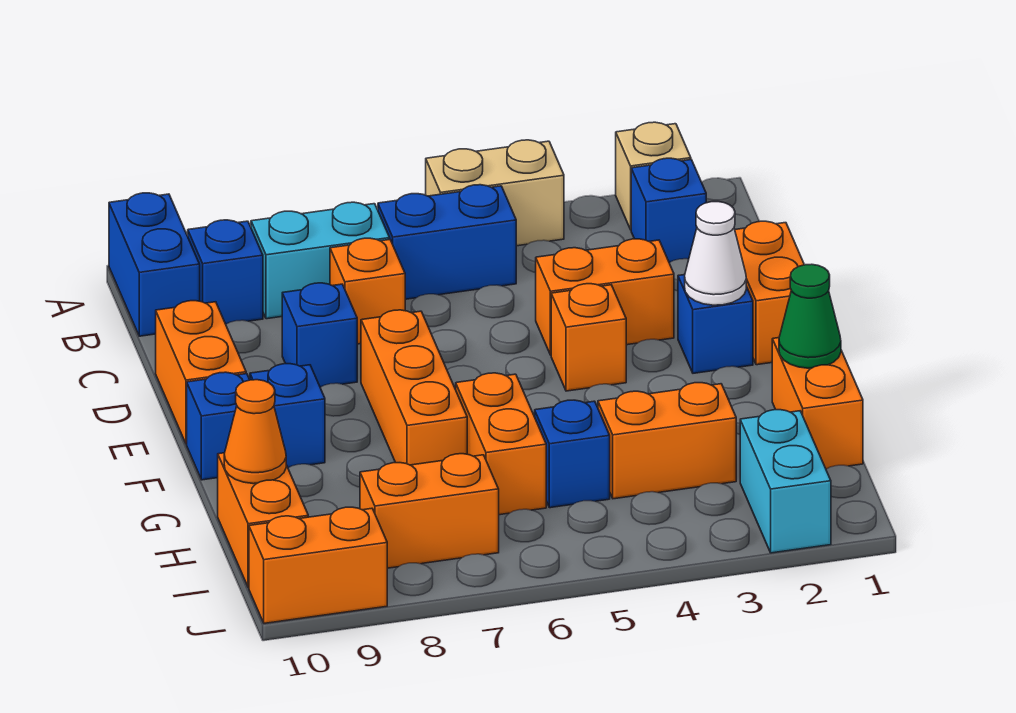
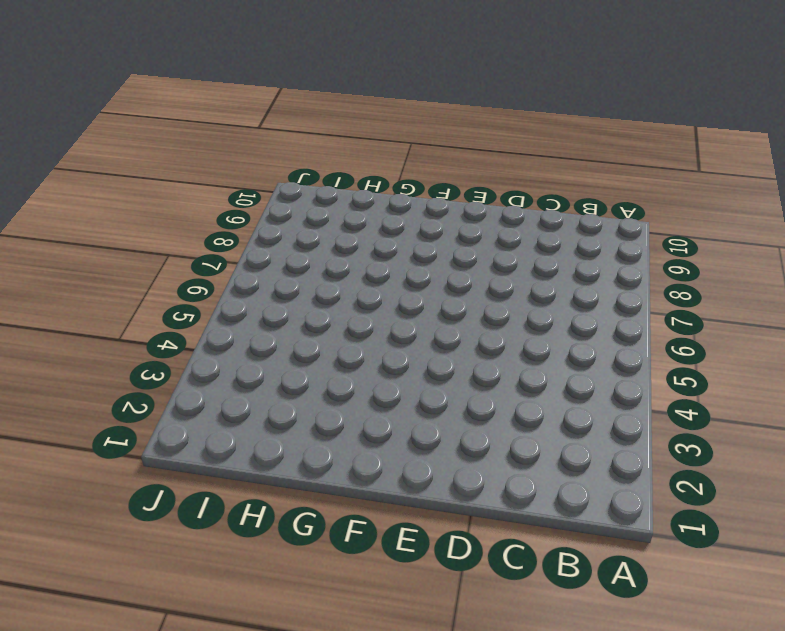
none -> tan brick A2 level 1
none -> tan brick A4:A5 level 1
none -> blue brick A10:B10 level 1

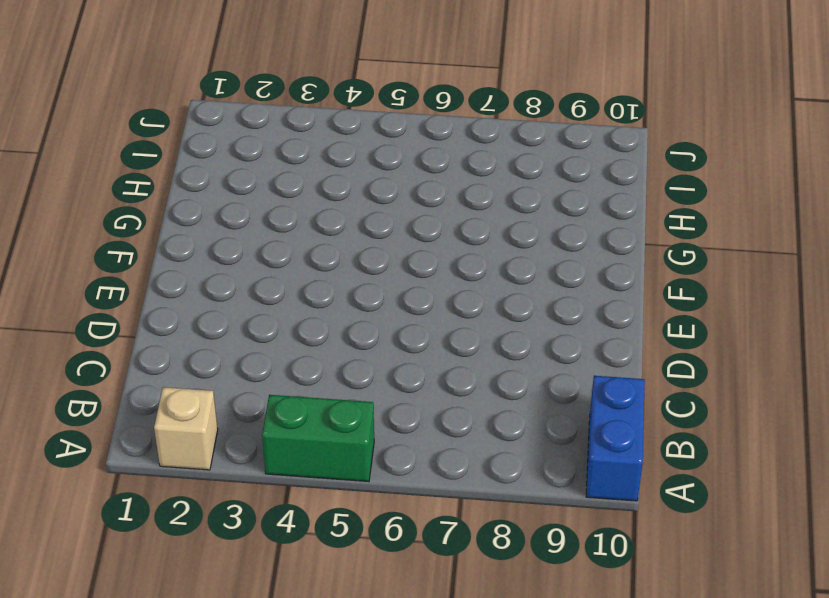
green brick A4:A5 level 1 -> tan brick A4:A5 level 1
none -> blue brick B2 level 1
none -> blue brick B5:B6 level 1
none -> cyan brick B7:B8 level 1

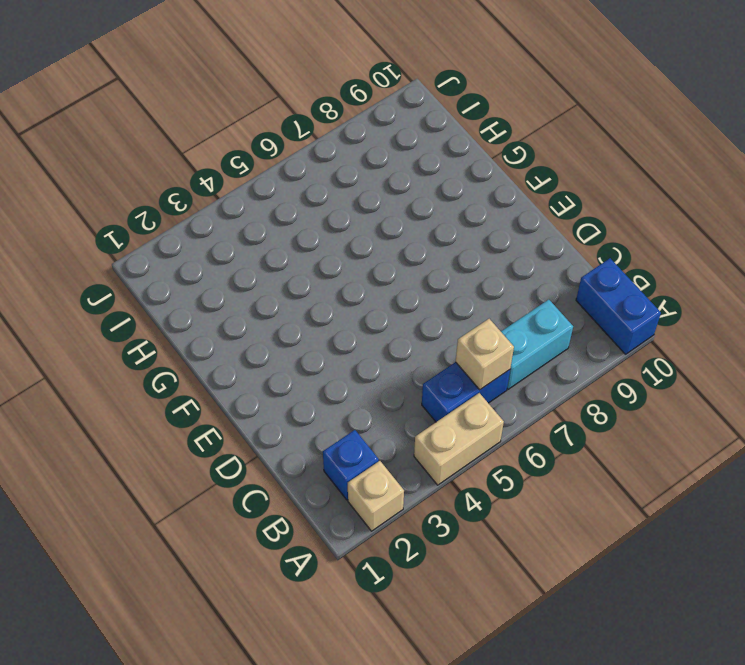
tan brick B6 level 2 -> none
none -> blue brick B9 level 1
none -> orange brick C7 level 1
none -> orange brick D1:E1 level 1

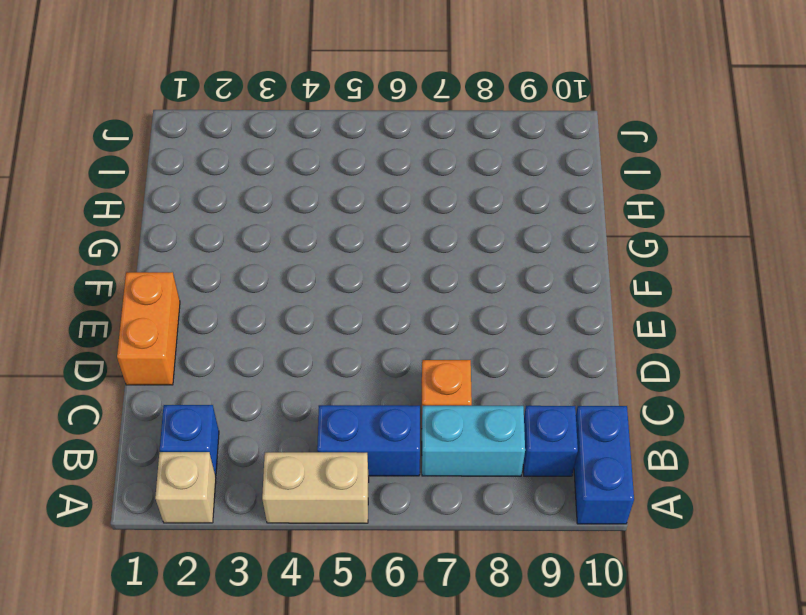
none -> orange brick D3:D4 level 1
none -> blue brick D8 level 1
none -> orange brick D10:E10 level 1

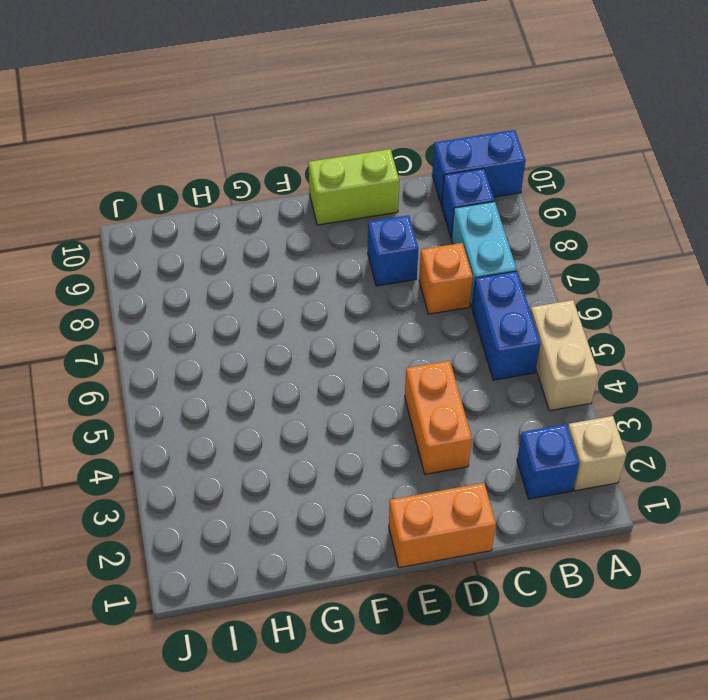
lime brick D10:E10 level 1 -> orange brick D10:E10 level 1
none -> blue brick E2 level 1
none -> orange brick E4 level 1
none -> orange brick E7:G7 level 1

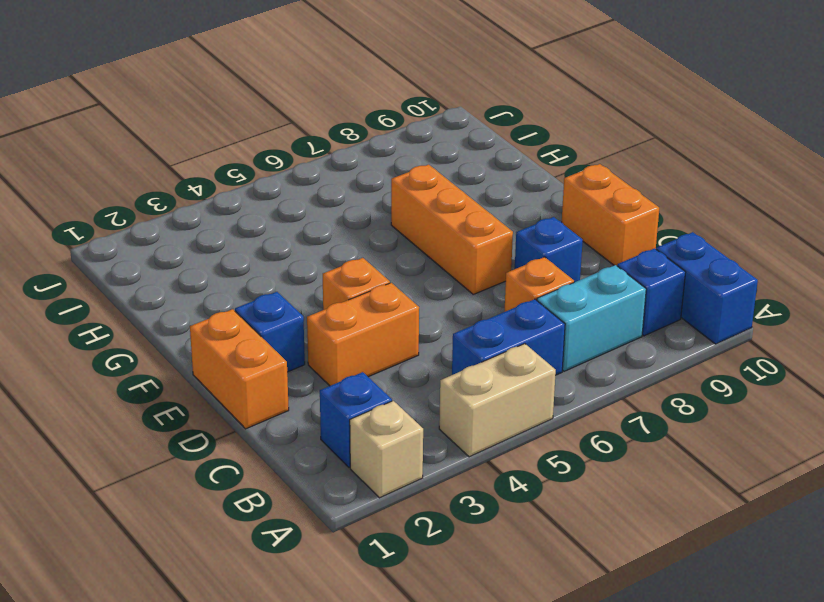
none -> blue brick F9 level 1
none -> blue brick F10 level 1
none -> orange brick G1:H1 level 1

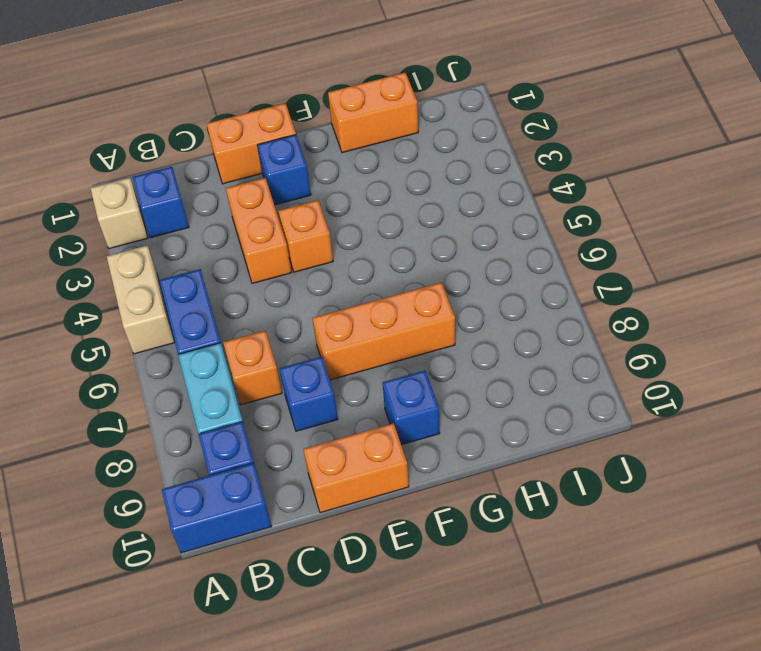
none -> blue brick F10 level 1
none -> orange brick G6:H6 level 1
none -> orange brick H3:H4 level 1

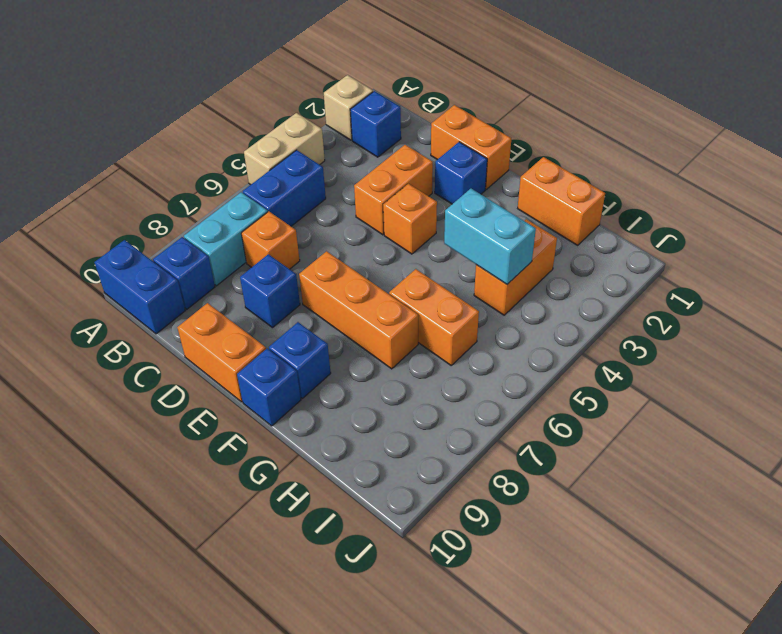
cyan brick G4:H4 level 2 -> cyan brick I2:J2 level 1
none -> blue brick H5 level 1
none -> orange brick H10:I10 level 1
none -> orange brick I7:I8 level 1

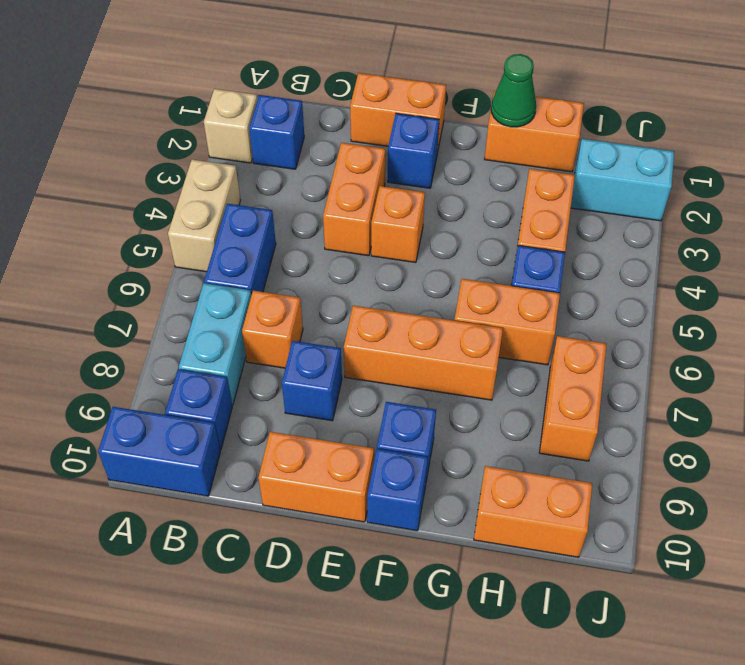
none -> orange brick J9:J10 level 1
none -> white cone E2 level 2
none -> orange cone H10 level 2

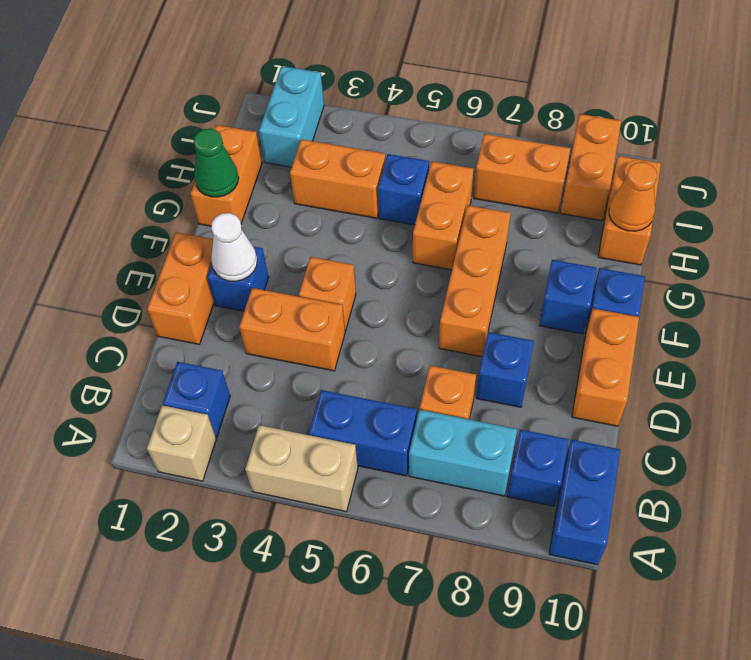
orange brick I9:J9 level 1 -> orange brick J9:J10 level 1

